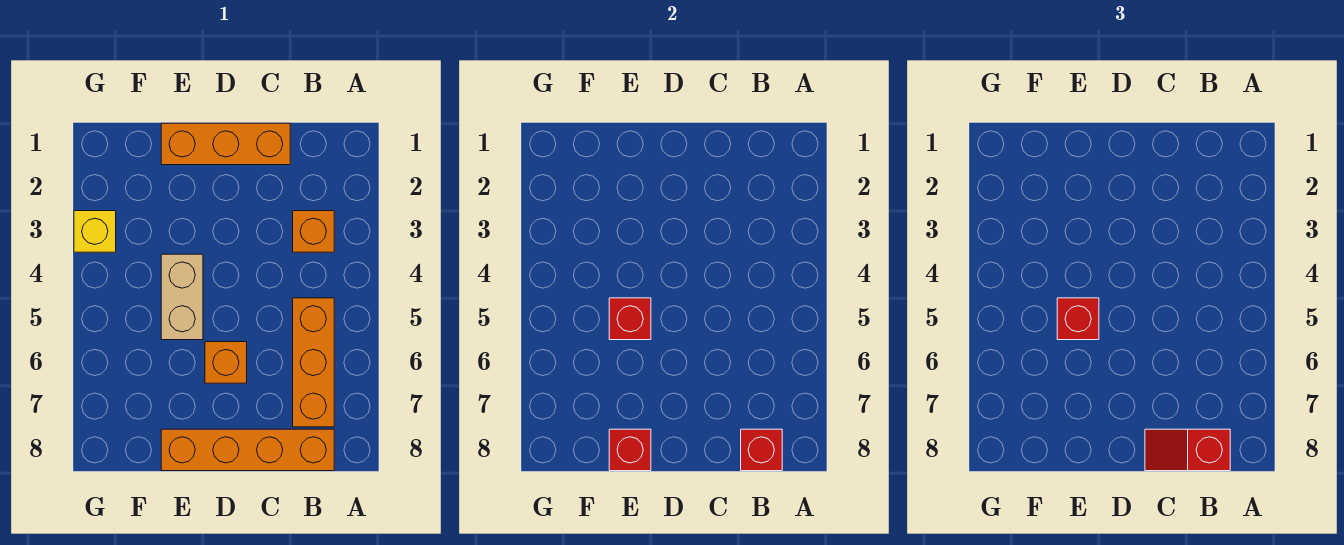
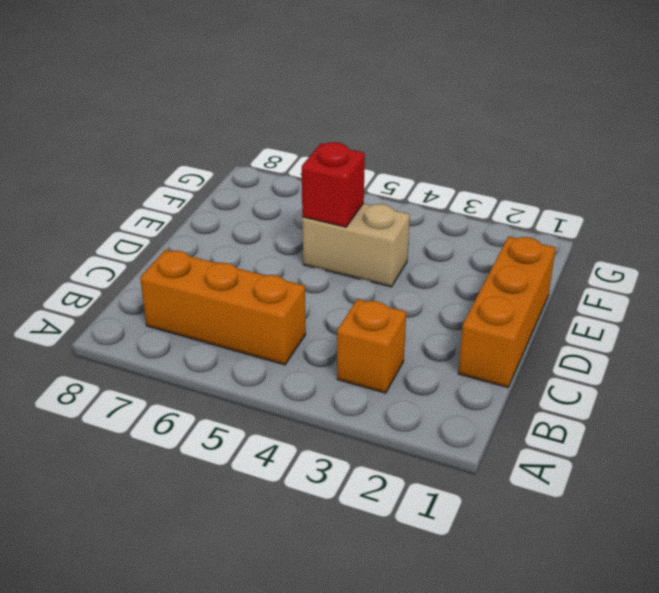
none -> orange brick B8:E8 level 1
none -> orange brick D6 level 1
none -> yellow brick G3 level 1

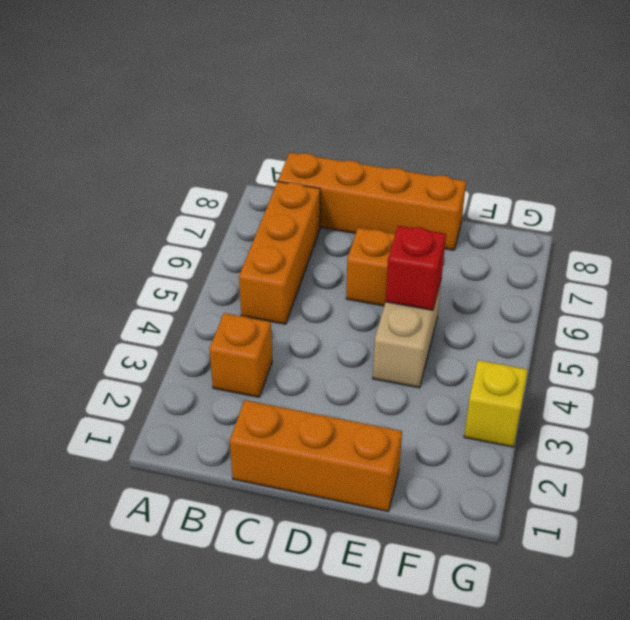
none -> red brick B8 level 2
none -> red brick E8 level 2
none -> red slope B8:C8 level 3 top B

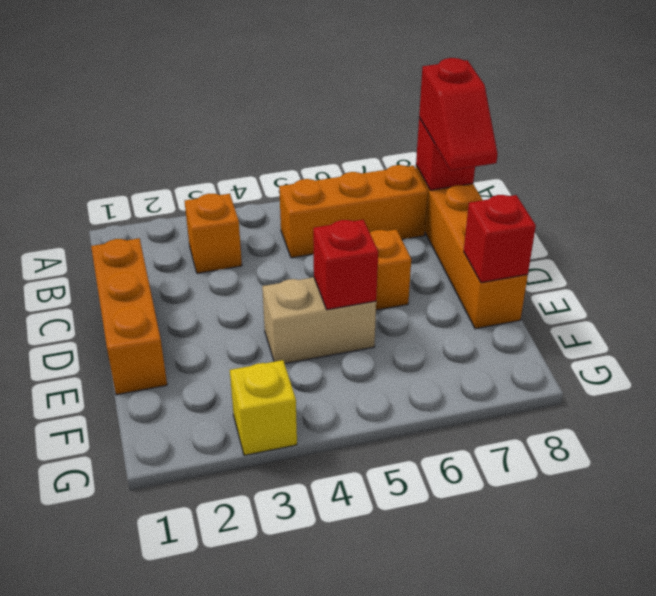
none -> red brick E5 level 3

